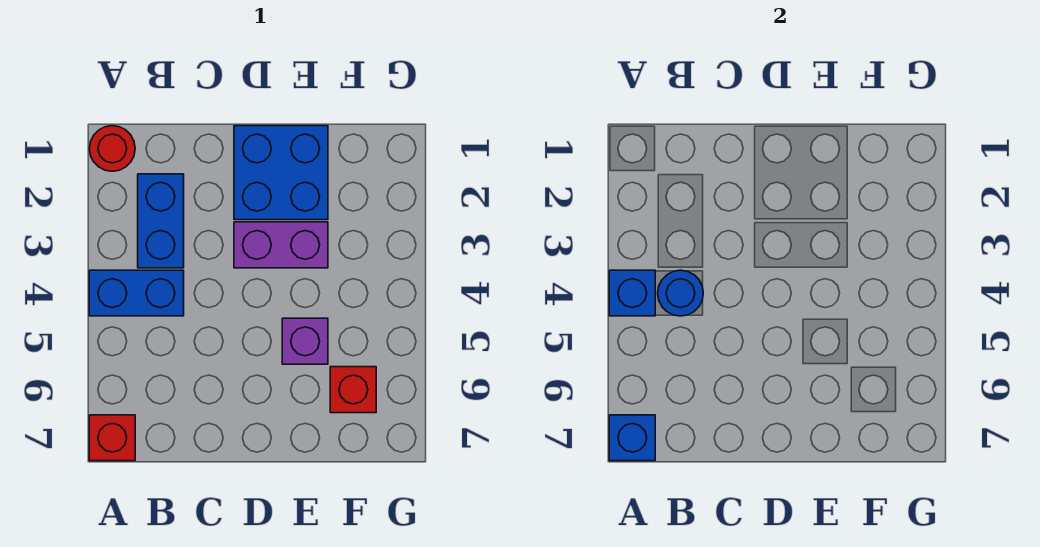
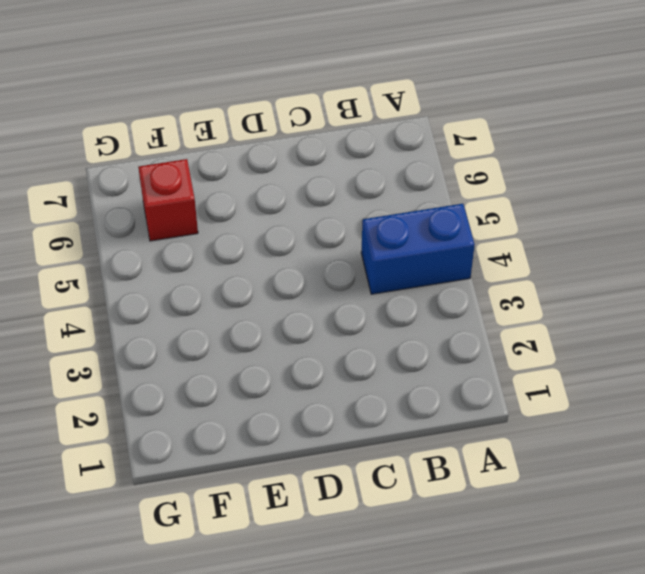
none -> red round brick A1 level 1
none -> red brick A7 level 1

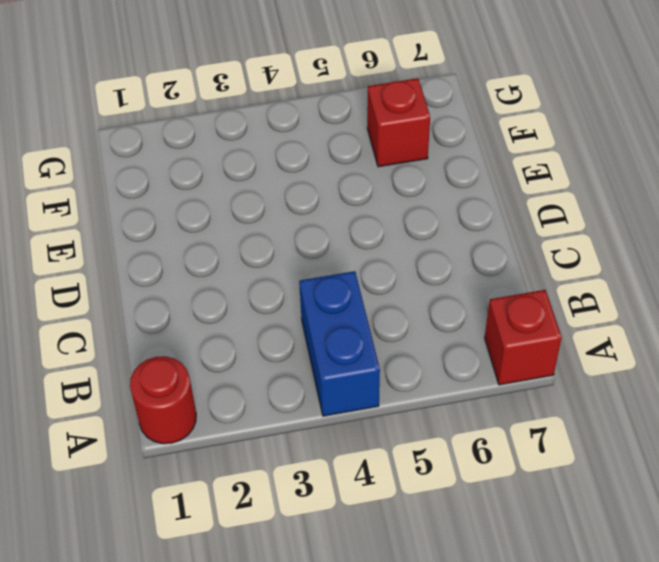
none -> blue brick B2:B3 level 1
none -> blue brick D1:E2 level 1

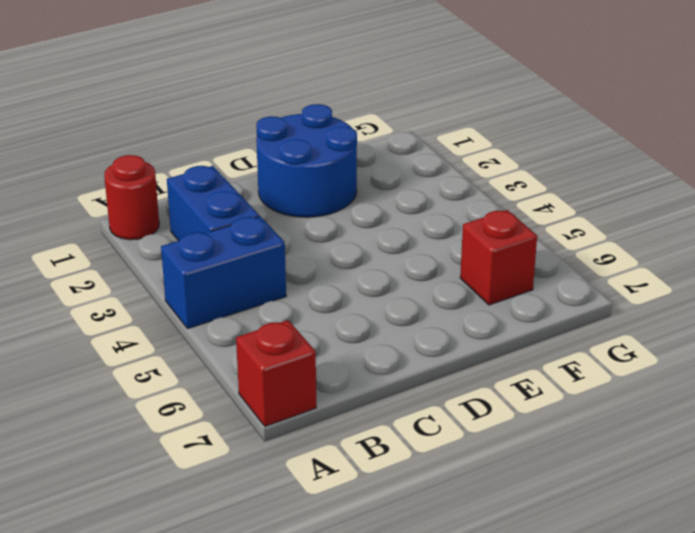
blue round brick D1:E2 level 1 -> blue brick D1:E2 level 1
none -> purple brick D3:E3 level 1
none -> purple brick E5 level 1

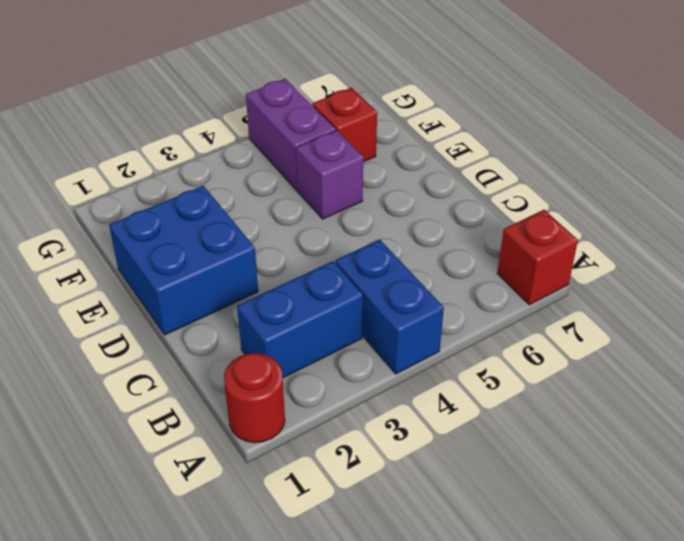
purple brick F5:G5 level 1 -> purple brick D3:E3 level 1
none -> blue brick A4 level 2
none -> blue brick A7 level 2

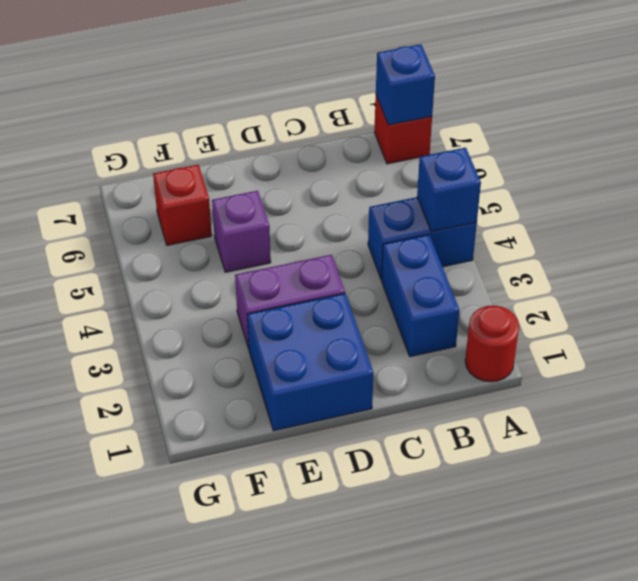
none -> blue round brick B4 level 2

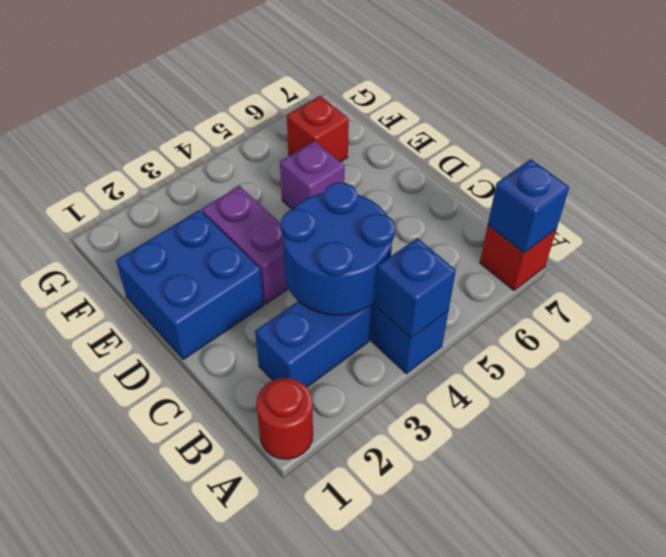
blue round brick B3:C4 level 2 -> blue round brick B4 level 2

